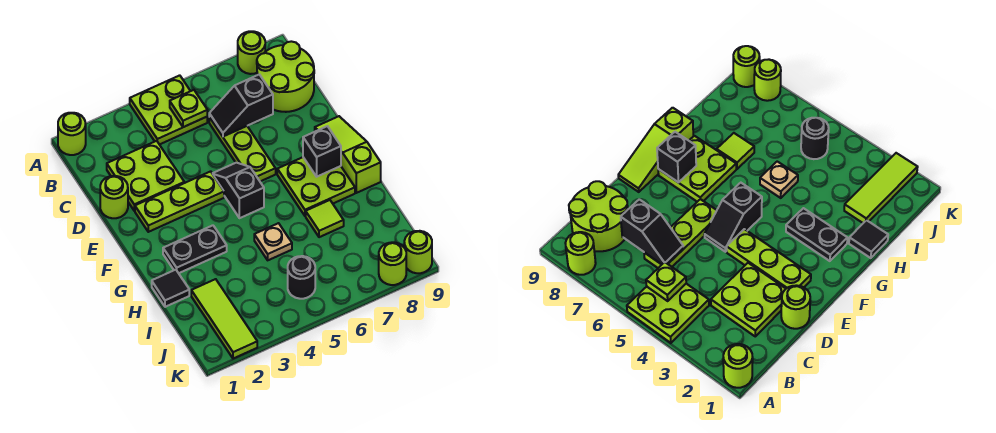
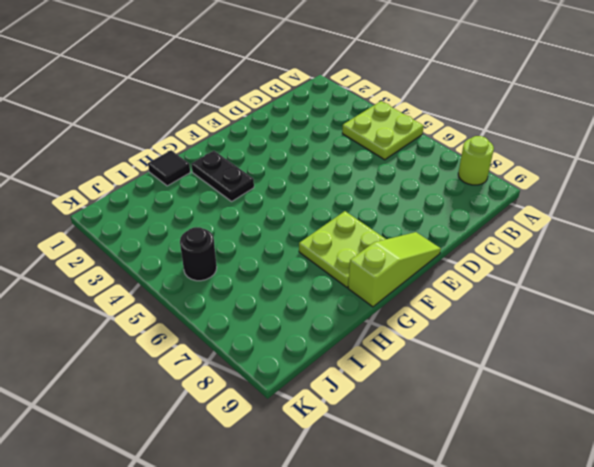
none -> lime round brick A1 level 1
none -> lime round brick B8:C9 level 1
none -> lime plate C2:D3 level 1

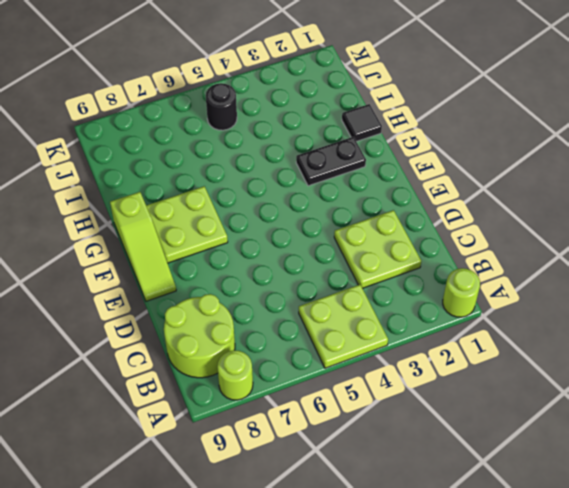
none -> lime plate C6:E6 level 1
none -> lime round brick D1 level 1
none -> lime plate E2:E4 level 1

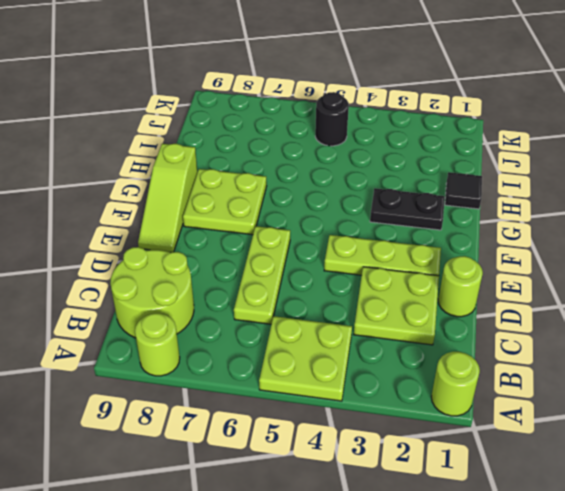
none -> black slope E5:F5 level 1 top F
none -> tan plate H5 level 1
none -> lime tile H7 level 1

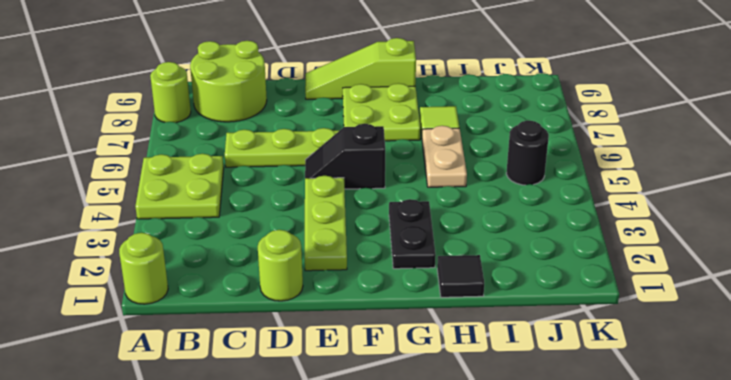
tan plate H5:H6 level 1 -> tan plate H5 level 1
none -> lime plate C2:D3 level 1
none -> lime tile I2:K2 level 1
none -> lime round brick K8 level 1

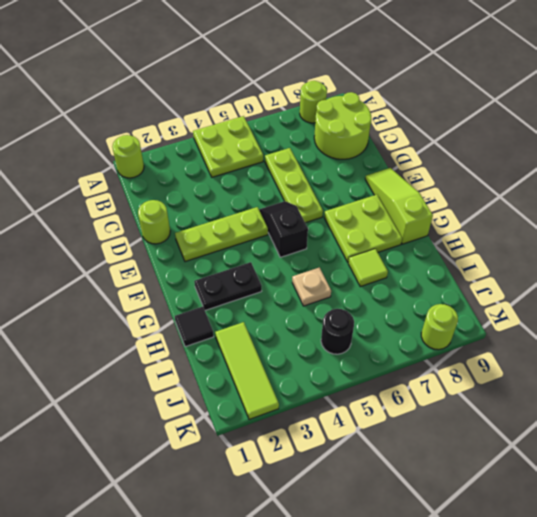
none -> lime plate C2:D3 level 1
none -> lime round brick K9 level 1
none -> lime plate B5 level 2

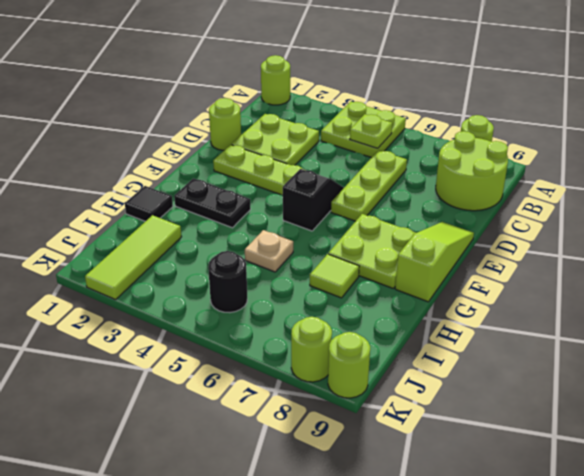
none -> black slope C6:C7 level 2 top 7
none -> black brick F8 level 2

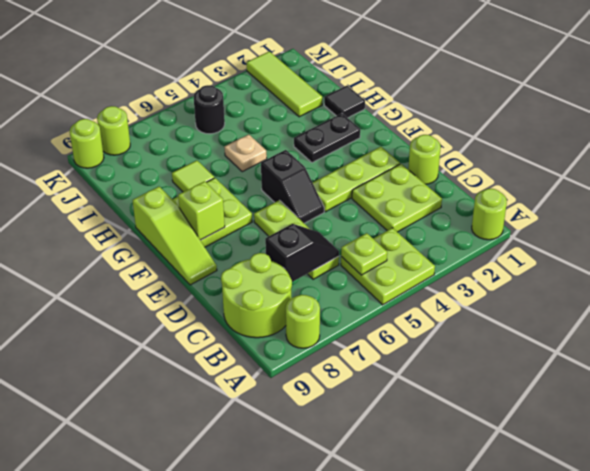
lime brick F8 level 2 -> black brick F8 level 2

